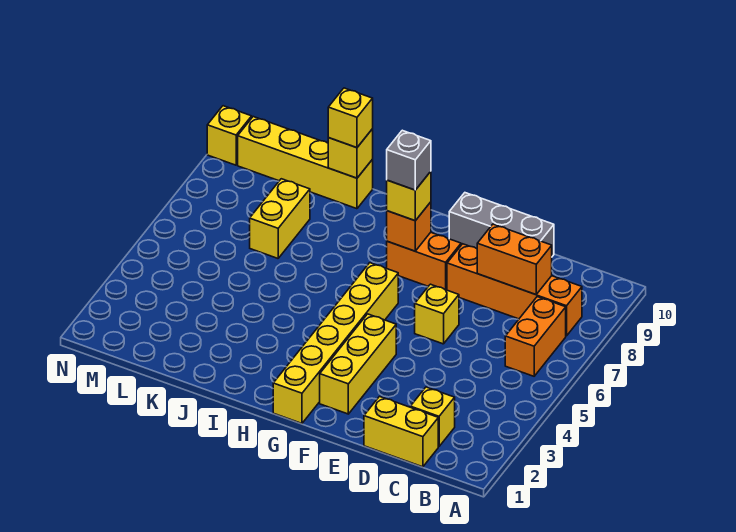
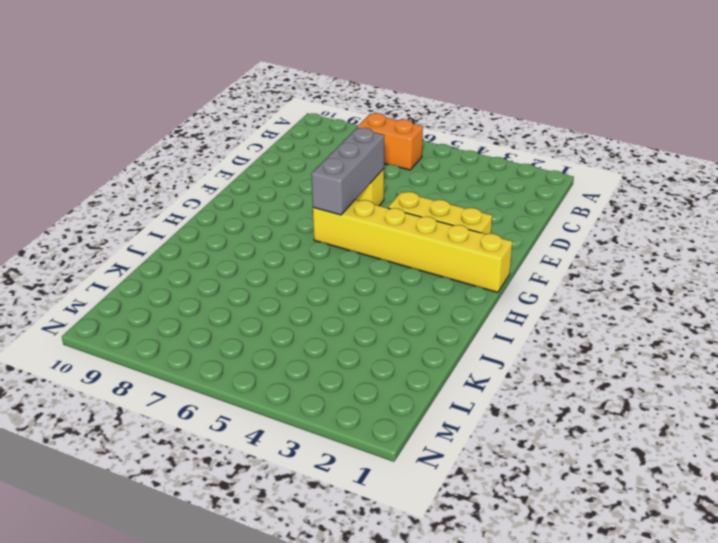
grey brick E6:G6 level 2 -> grey brick D10:F10 level 1
none -> orange brick B8:E8 level 1
none -> yellow brick C1:D1 level 1
none -> yellow brick C2 level 1

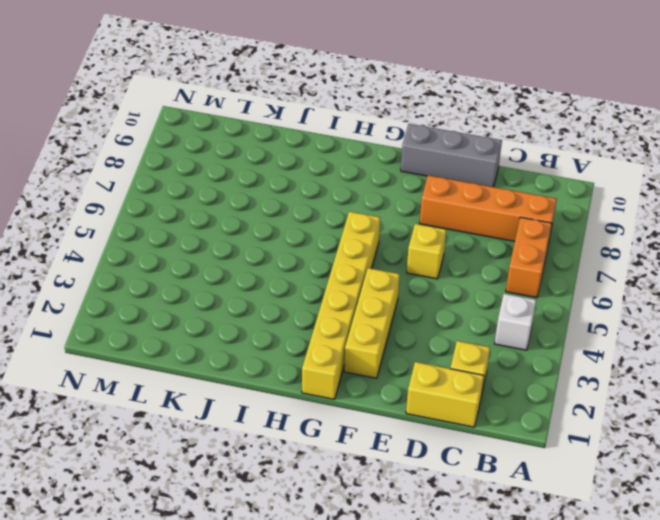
white brick B4 level 1 -> none
none -> orange brick F8:G8 level 1
none -> yellow brick J10:M10 level 1
none -> yellow brick K7:K8 level 1

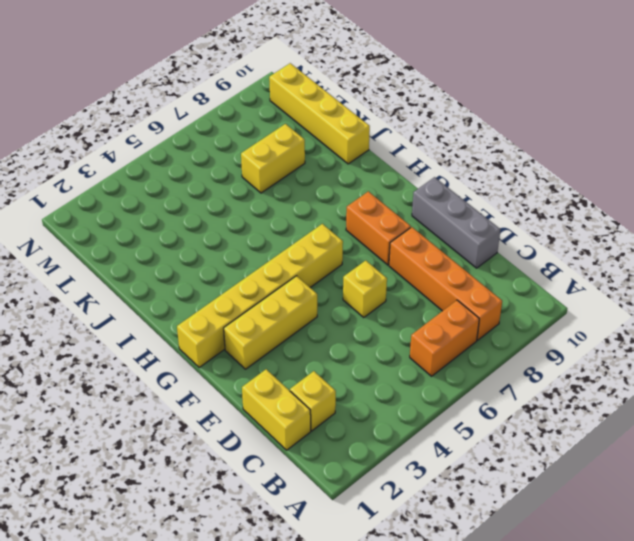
none -> yellow brick N10 level 1
none -> orange brick C8:D8 level 2
none -> orange brick G8 level 2

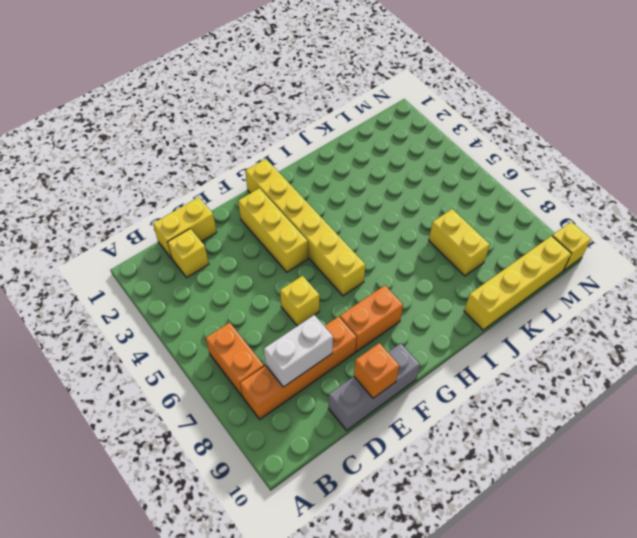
white brick C8:D8 level 2 -> orange brick C8:D8 level 2
orange brick E10 level 2 -> orange brick G8 level 2
none -> yellow brick J10 level 2
none -> yellow brick G8 level 3
none -> yellow brick J10 level 3

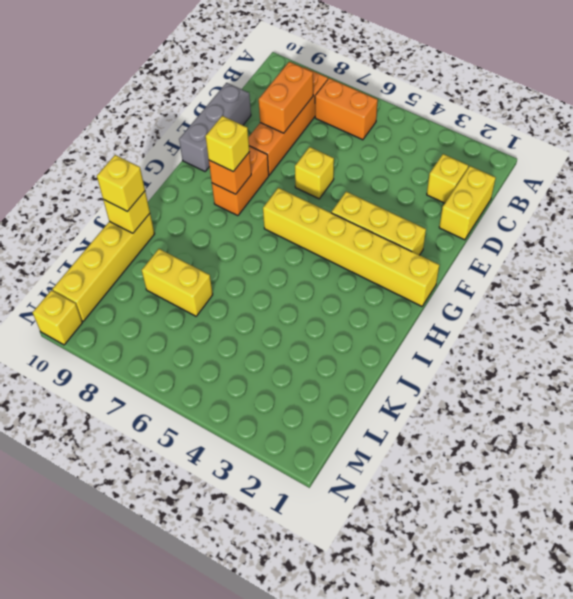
none -> grey brick G8 level 4

